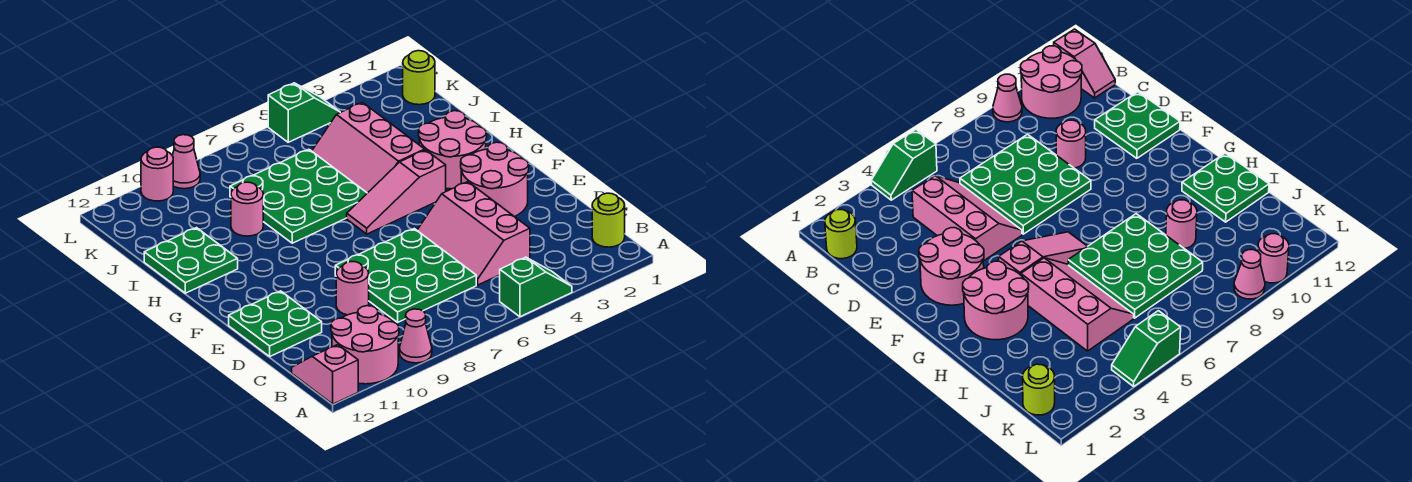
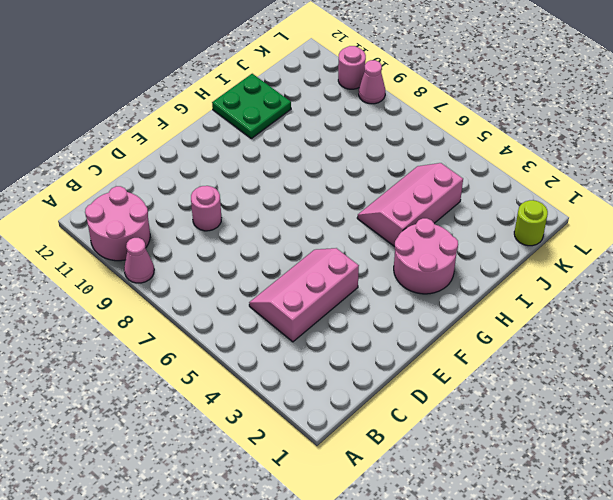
none -> green slope A4:A5 level 1 top 5
none -> pink slope A12:B12 level 1 top A
none -> lime round brick B1 level 1

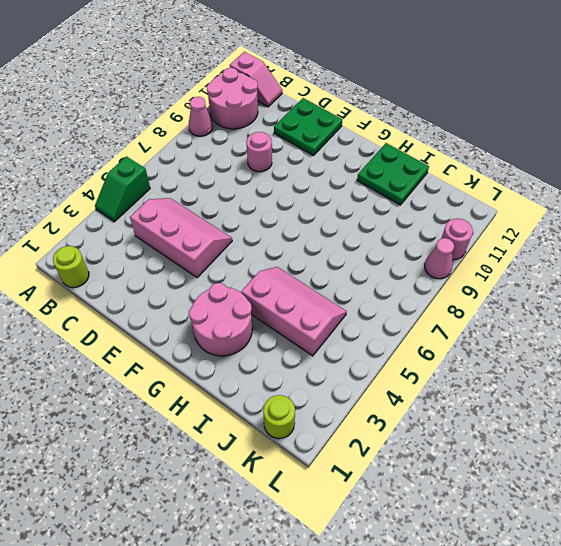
none -> green plate C6:E8 level 1
none -> pink round brick E2:F3 level 1
none -> pink slope G4:G6 level 1 top 4

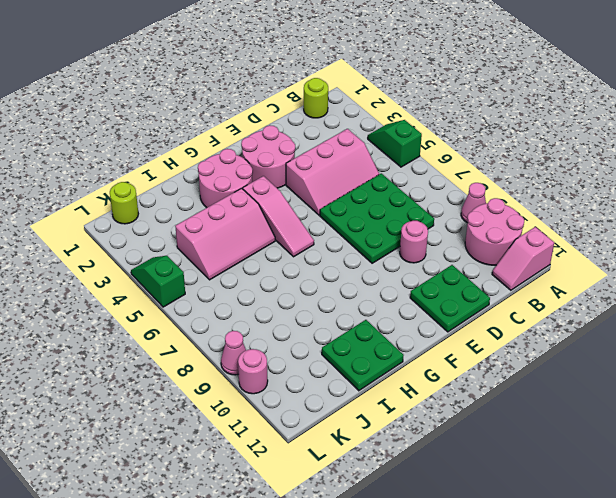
none -> green plate H6:J8 level 1
none -> pink round brick I9 level 1

